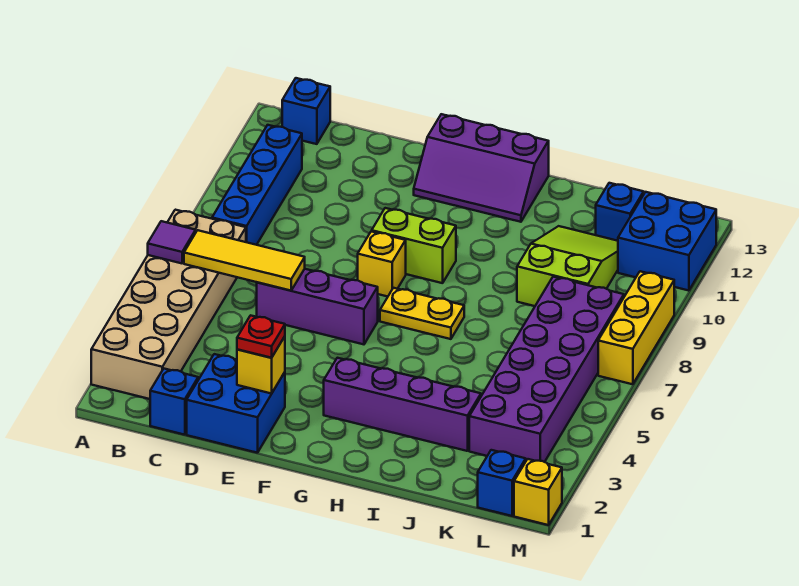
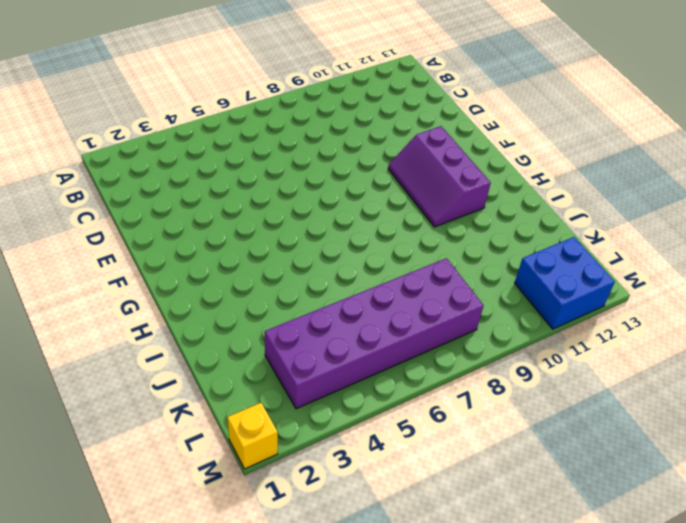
purple slope F10:H11 level 1 top 11 -> purple slope F12:H13 level 1 top 13
none -> tan brick A2:B7 level 1
none -> blue brick B8:B11 level 1
none -> blue brick B13 level 1

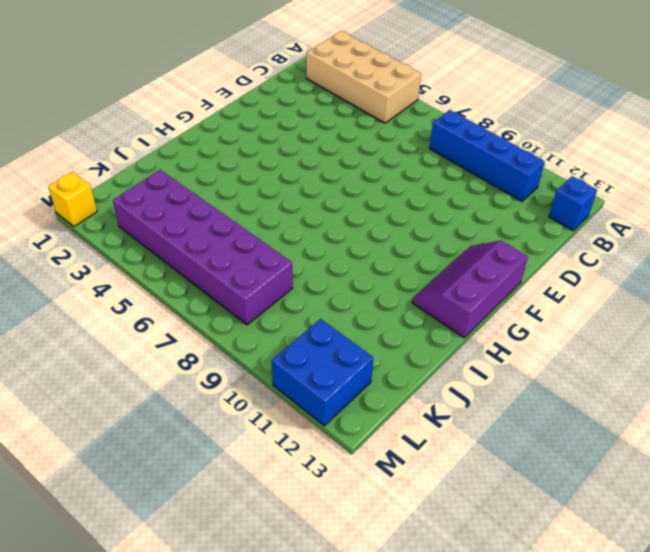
tan brick A2:B5 level 1 -> tan brick A2:B7 level 1
none -> blue brick C1 level 1
none -> blue brick D1:E2 level 1
none -> purple brick D6:F6 level 1

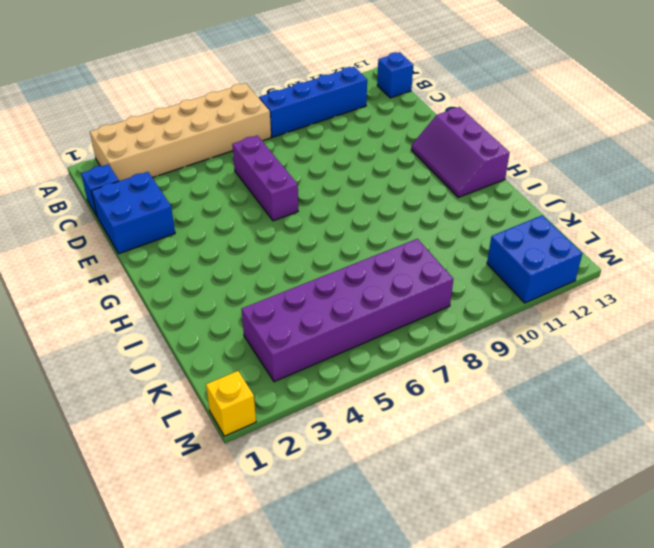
none -> yellow brick F8 level 1
none -> lime brick F9:G9 level 1
none -> purple brick G3:J3 level 1

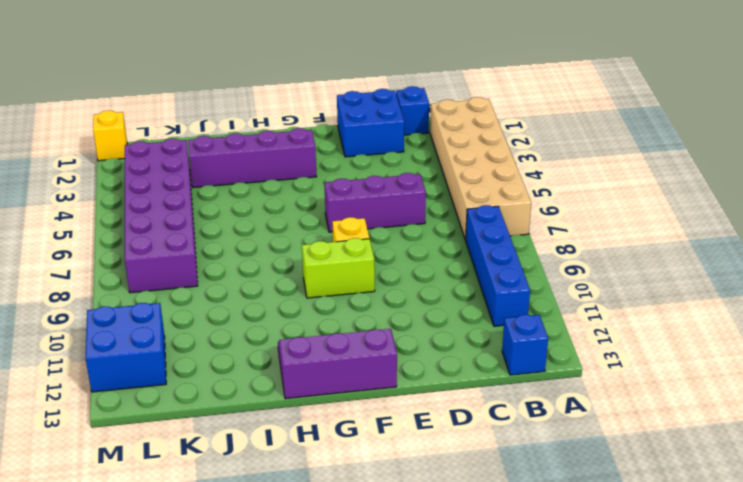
none -> yellow plate G7:H7 level 1
none -> lime slope J9:K11 level 1 top 9
none -> blue brick K12 level 1

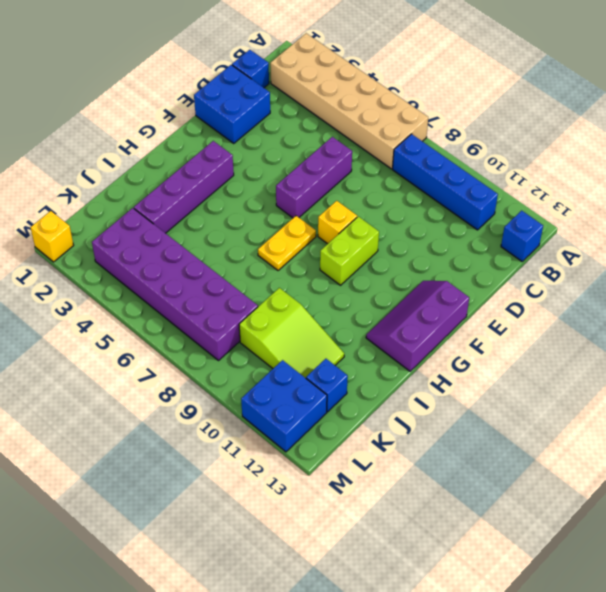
none -> blue brick L1 level 1
none -> yellow brick M7:M9 level 1
none -> purple tile A6 level 2

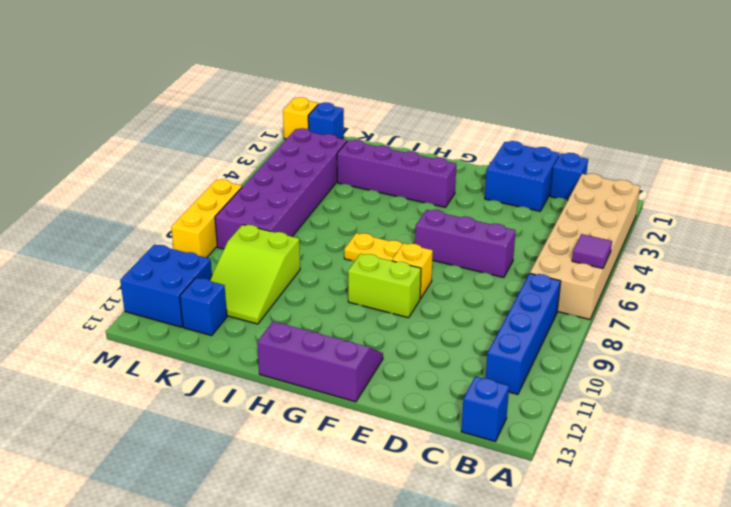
none -> yellow tile B6:D6 level 2
none -> yellow brick E2 level 2
none -> red plate E2 level 3

